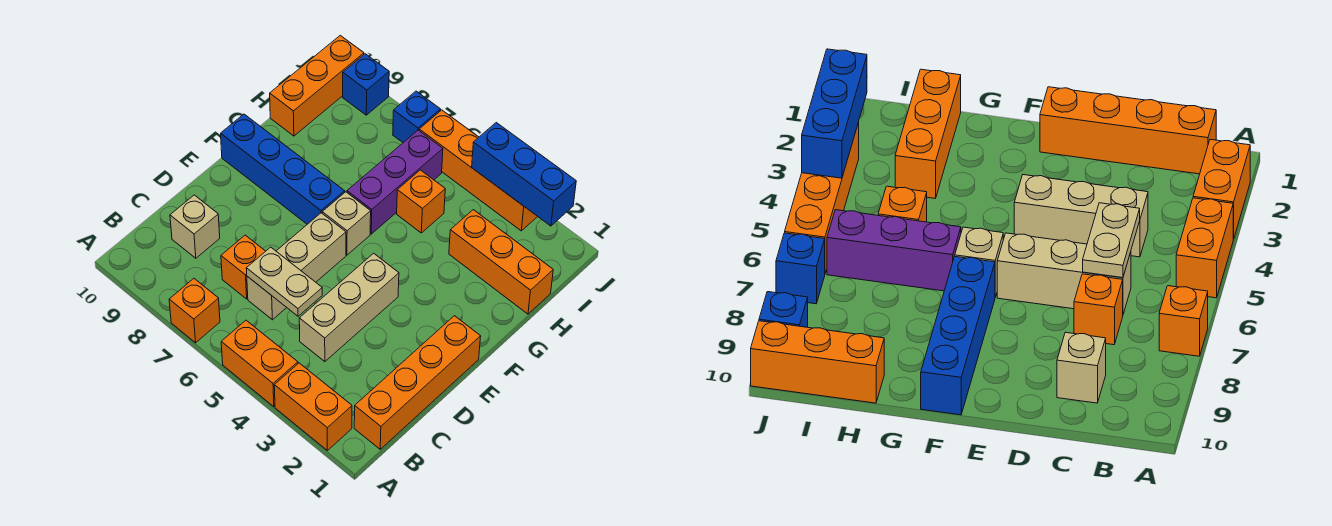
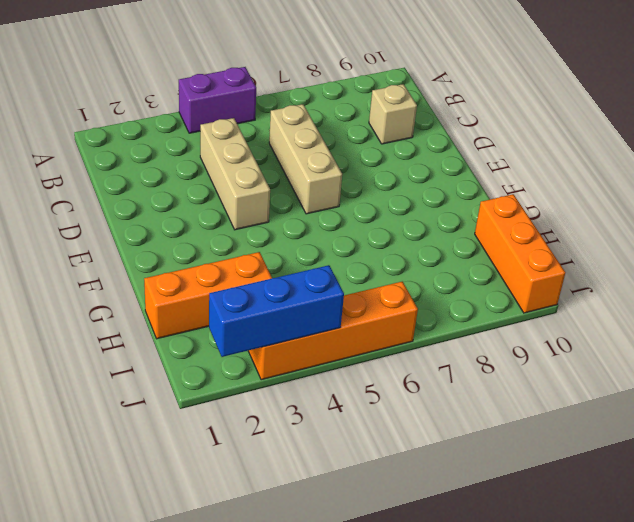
purple brick A4:A5 level 1 -> orange brick A4:A5 level 1
none -> orange brick A2:A3 level 1
none -> orange brick A7 level 1
none -> orange brick B1:E1 level 1

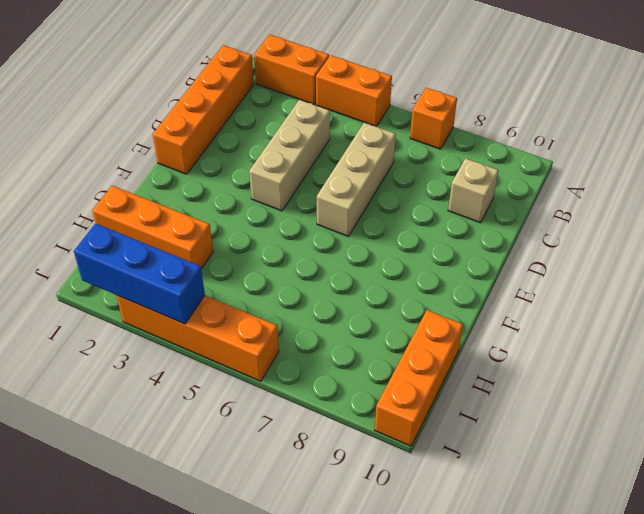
none -> orange brick C7 level 1
none -> tan brick F6 level 1
none -> blue brick F7:F10 level 1

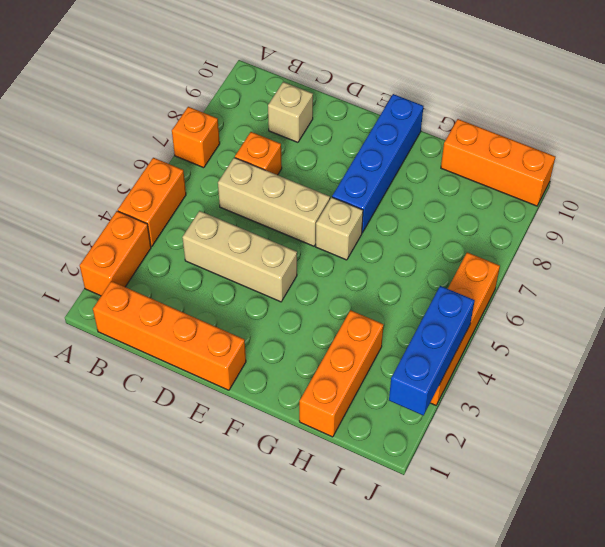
none -> purple brick G6:I6 level 1
none -> orange brick H5 level 1
none -> blue brick J7 level 1

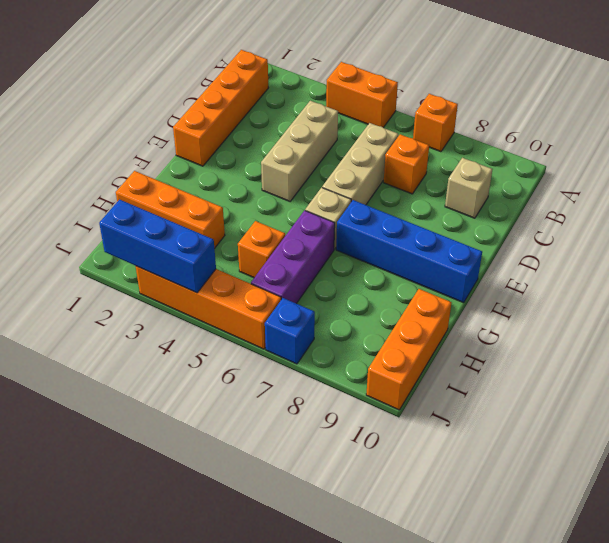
none -> orange brick A2:A3 level 1
none -> blue brick J9 level 1
none -> tan plate C5:C6 level 2

